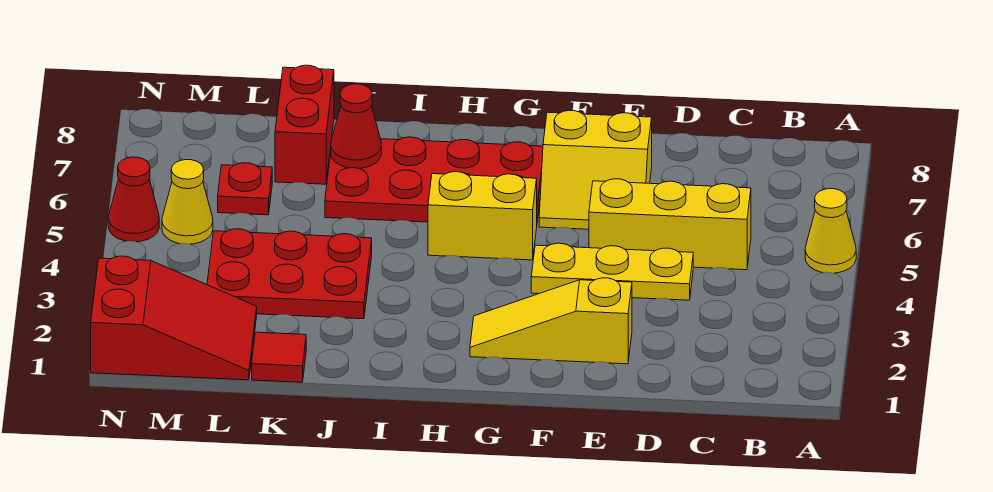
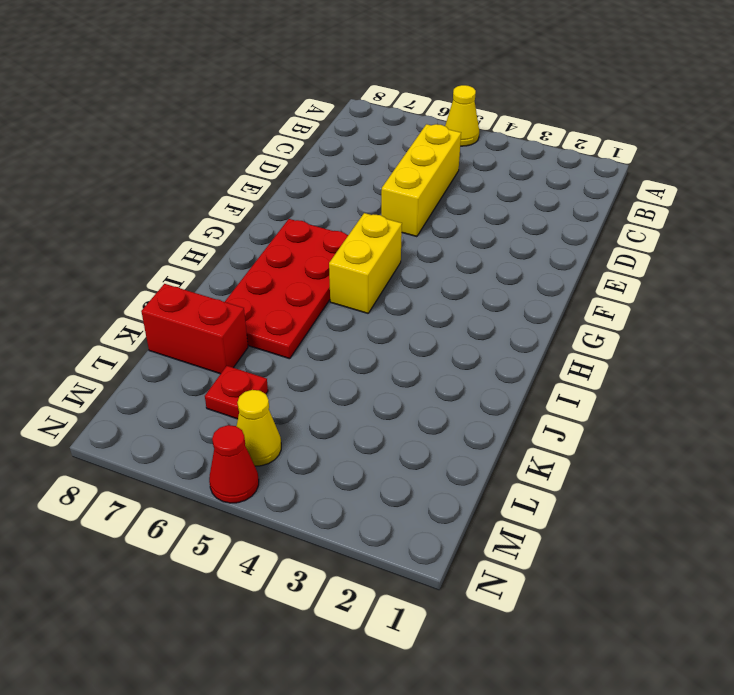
none -> yellow plate D4:F4 level 1
none -> yellow slope E2:G2 level 1 top E
none -> yellow slope E6:F7 level 1 top 7

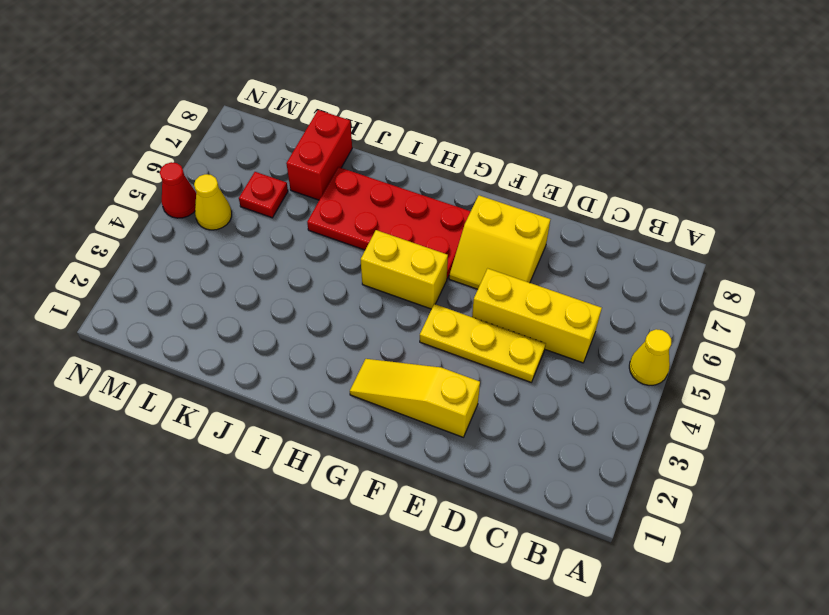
none -> red plate J3:L4 level 1
none -> red tile K1 level 1
none -> red slope L1:N2 level 1 top N

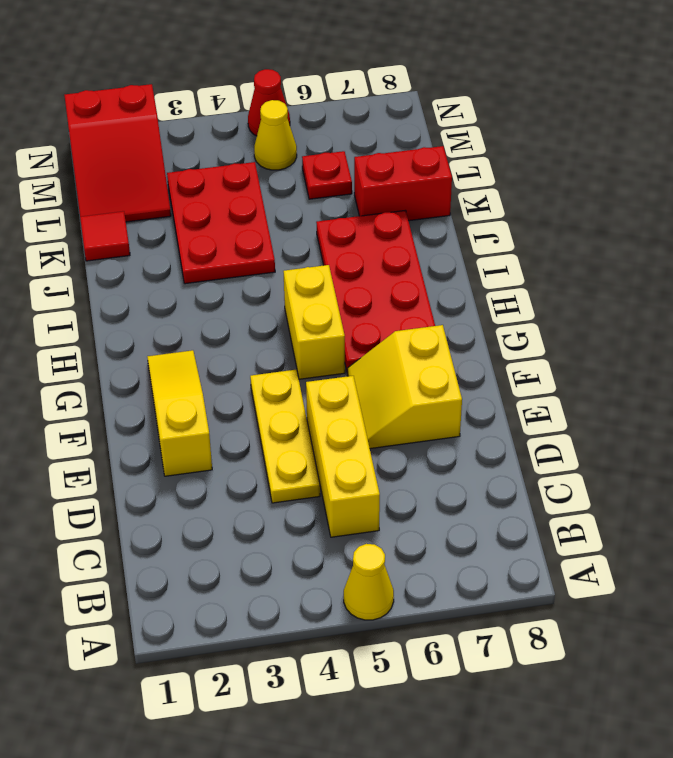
none -> red cone J7 level 2

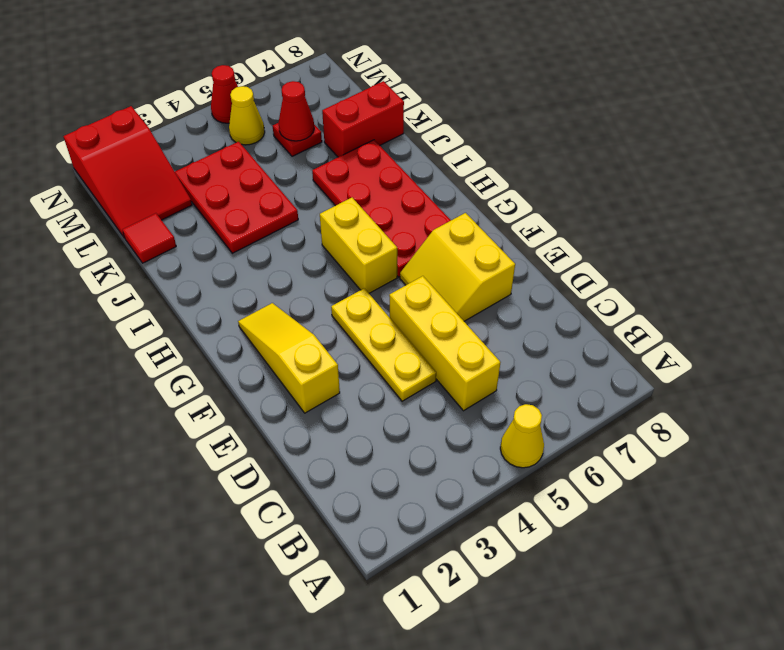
red cone L6 level 2 -> red cone J7 level 2

